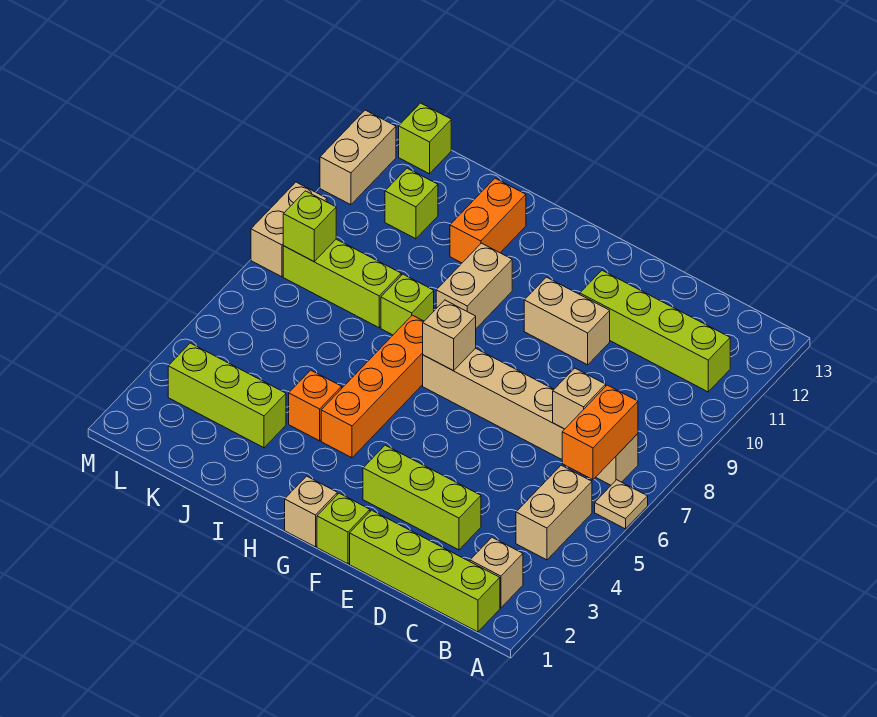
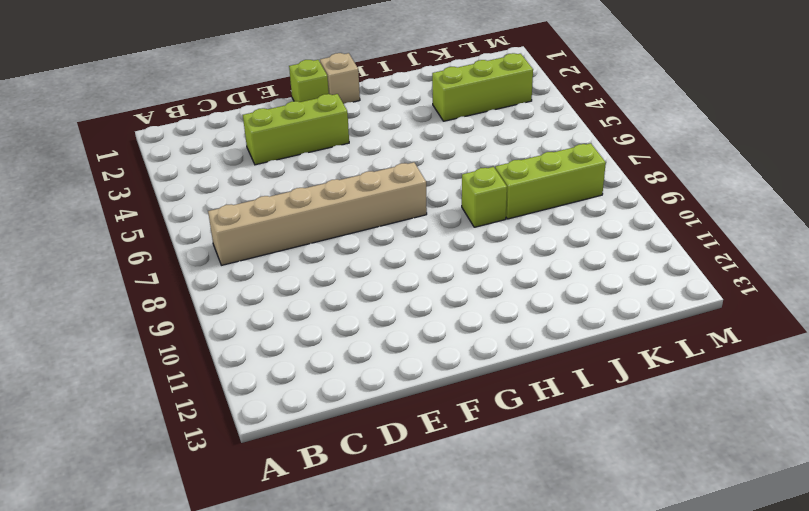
none -> tan plate A6 level 1
none -> lime brick B1:E1 level 1
none -> tan brick B2 level 1

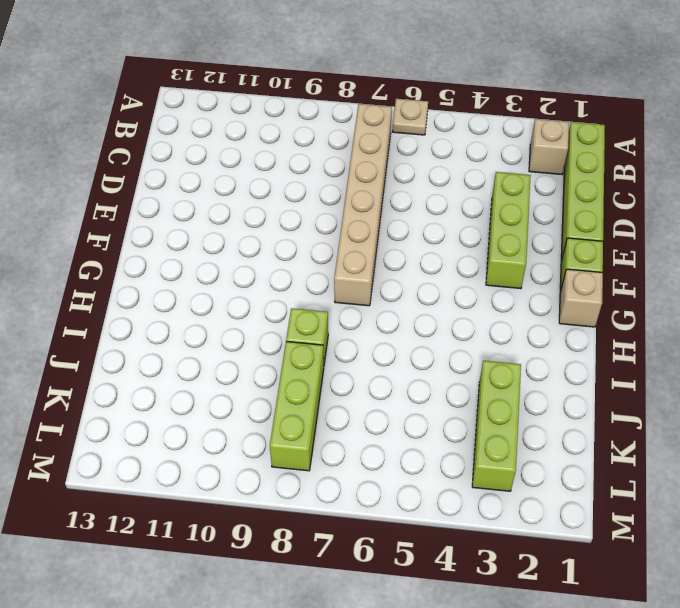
none -> tan brick B4:B5 level 1
none -> lime brick B11:E11 level 1
none -> tan brick E10:F10 level 1

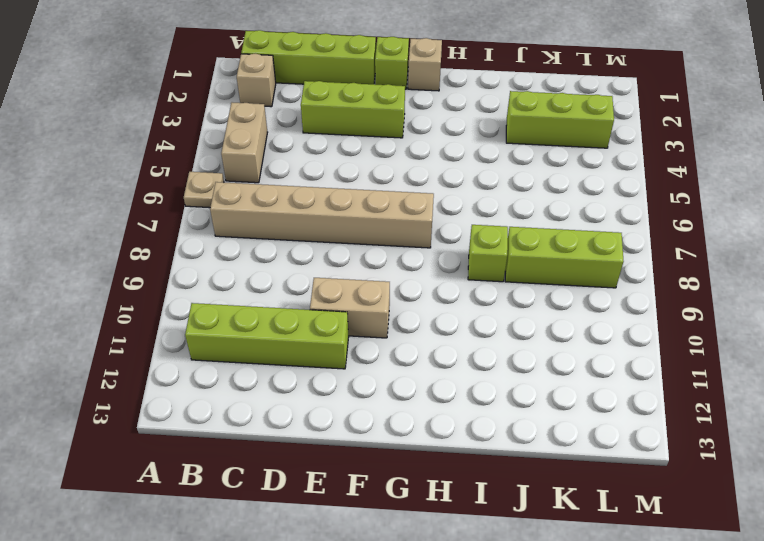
none -> orange brick H4:H7 level 1
none -> tan brick H9:H10 level 1
none -> orange brick I4 level 1

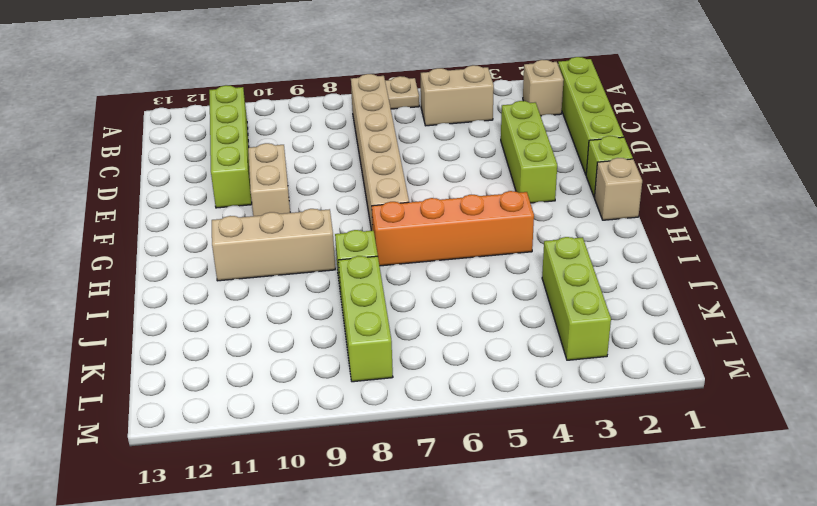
tan brick H9:H11 level 1 -> tan brick H9:H10 level 1
none -> orange brick I4 level 1
none -> orange brick I11:I12 level 1
none -> lime brick K11 level 1

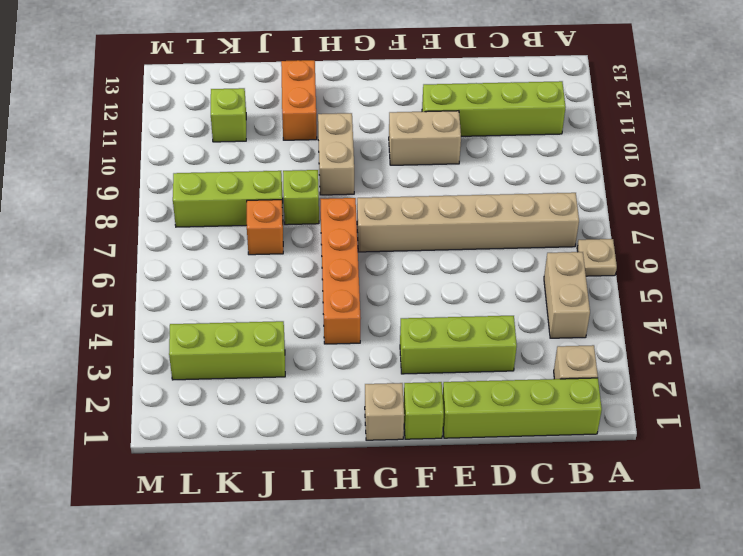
orange brick J7 level 1 -> orange brick I4 level 1
none -> lime brick L13 level 1
none -> tan brick M8:M9 level 1
none -> tan brick M11:M12 level 1

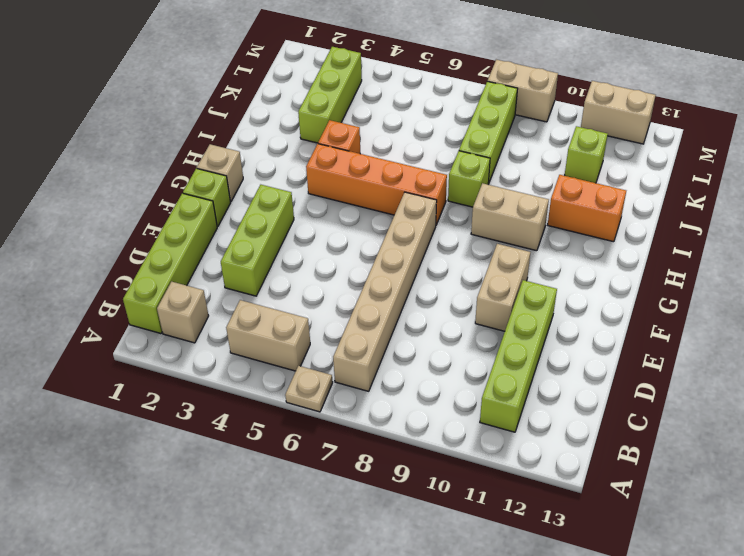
none -> lime brick L13 level 1
none -> orange brick B6:B7 level 2
none -> tan brick C7 level 2

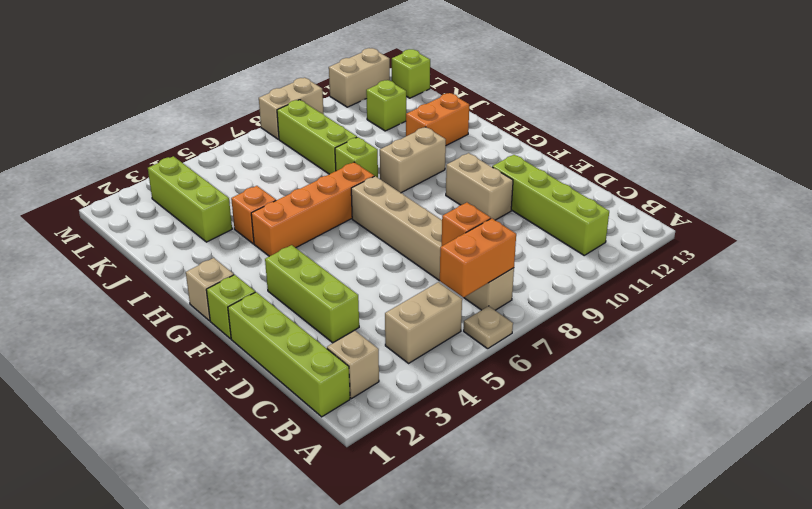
orange brick C7 level 2 -> tan brick C7 level 2
none -> tan brick G7 level 2
none -> lime brick L8 level 2

